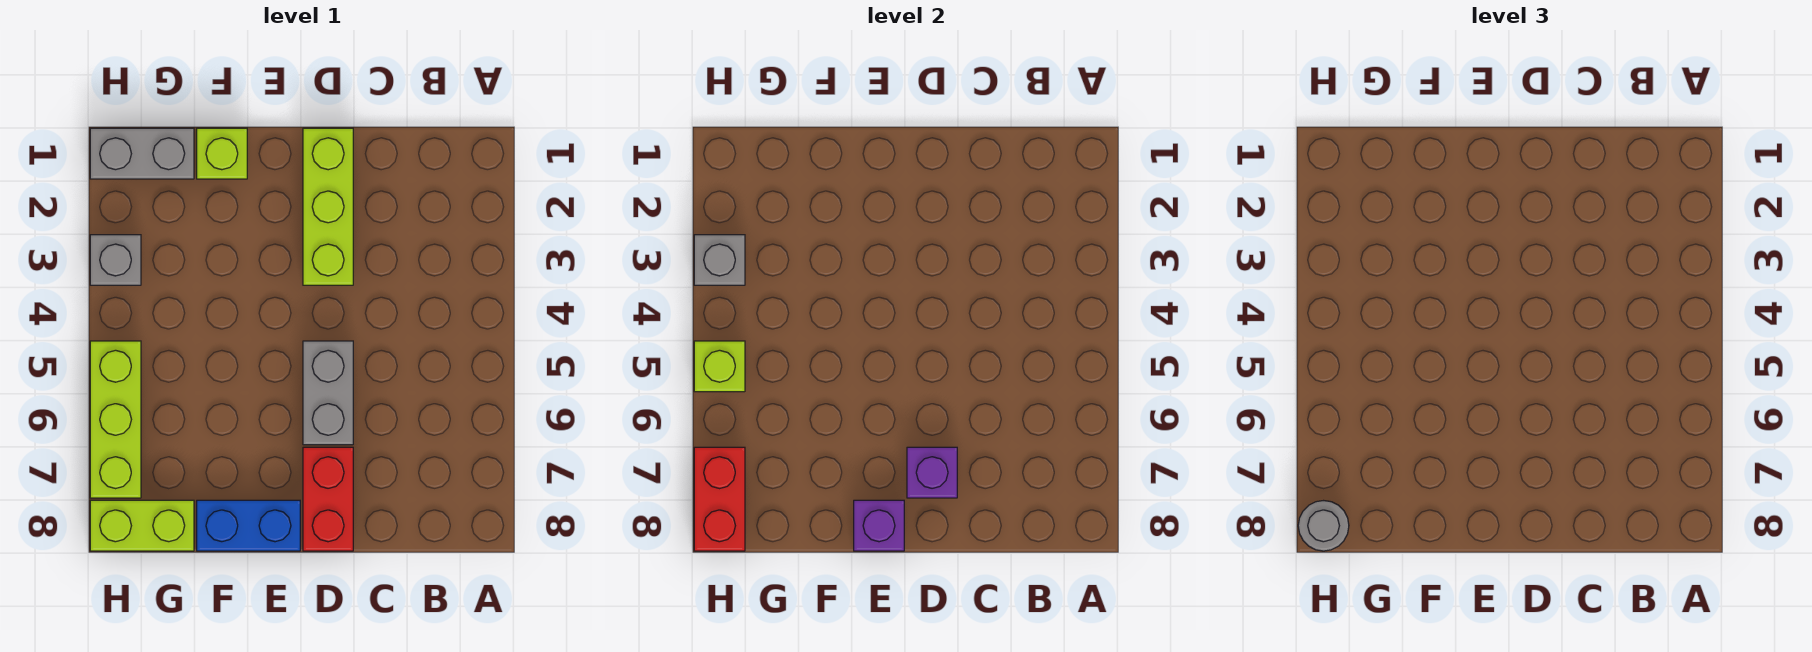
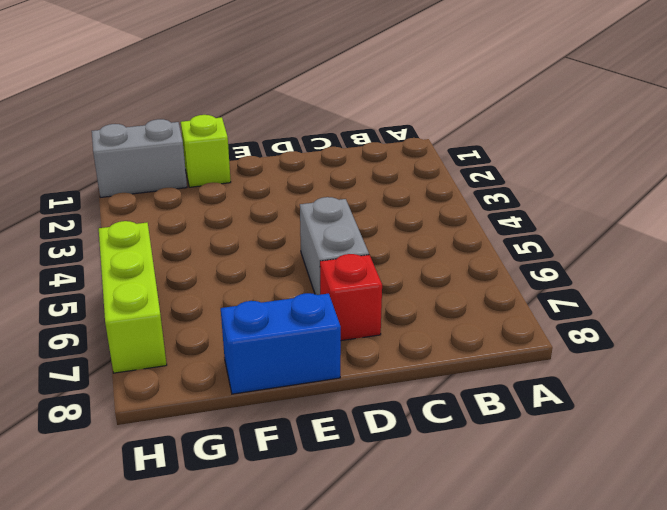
red brick D7 level 1 -> red brick D7:D8 level 1
none -> lime brick D1:D3 level 1
none -> lime brick G8:H8 level 1
none -> grey brick H3 level 1

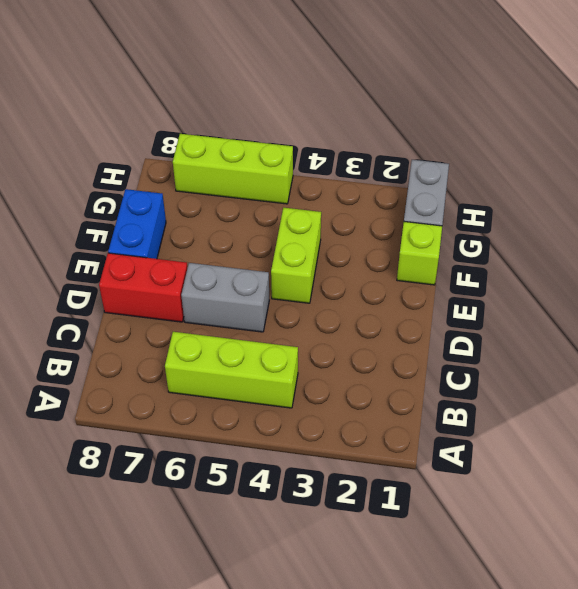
lime brick B4:B6 level 1 -> lime brick D1:D3 level 1
lime brick E4:F4 level 1 -> lime brick G8:H8 level 1
none -> grey brick H3 level 1
none -> purple brick D7 level 2
none -> purple brick E8 level 2

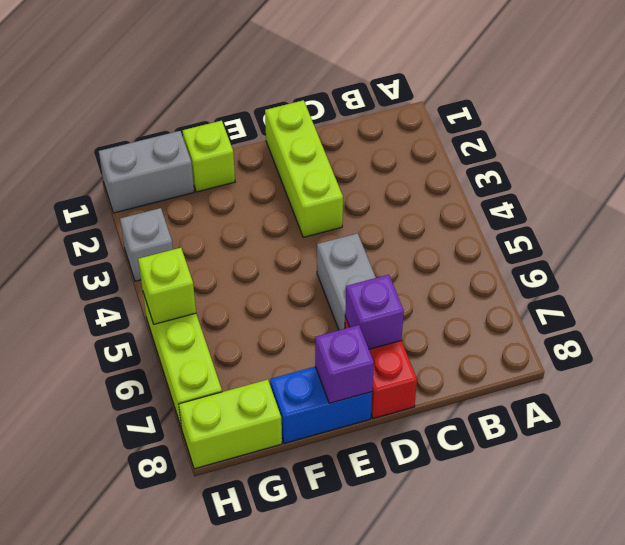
none -> grey brick H3 level 2
none -> red brick H7:H8 level 2
none -> grey round brick H8 level 3

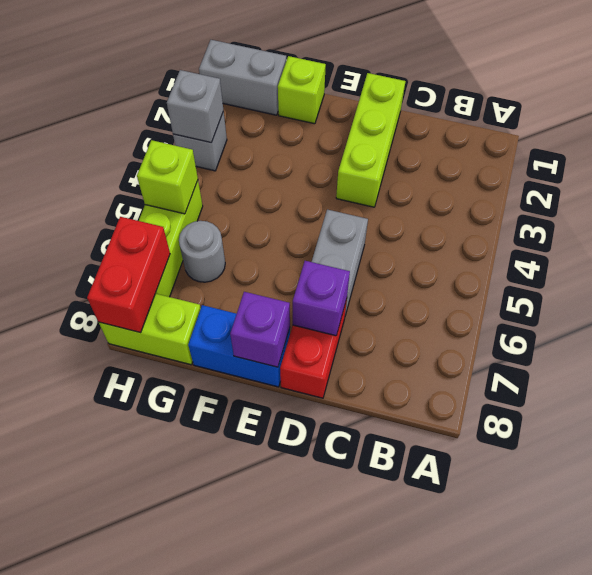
grey round brick G6 level 1 -> grey round brick H8 level 3

